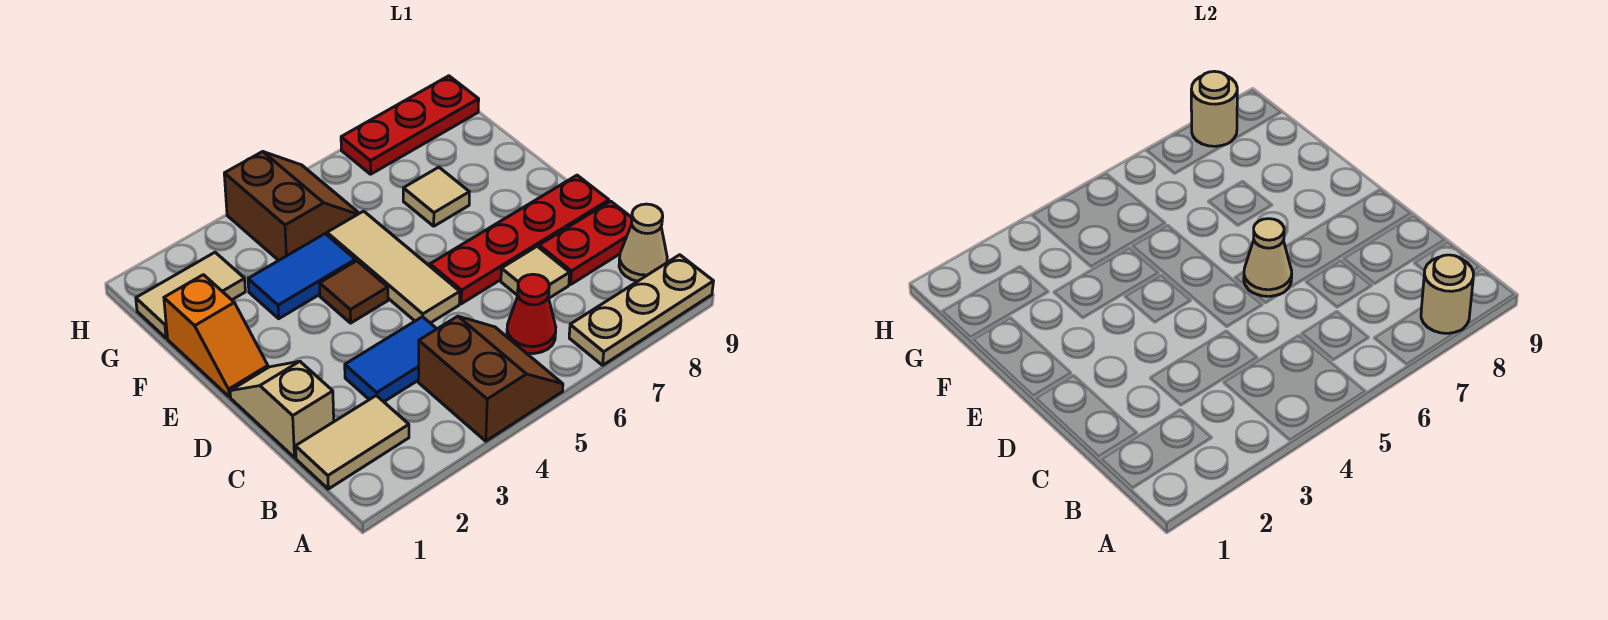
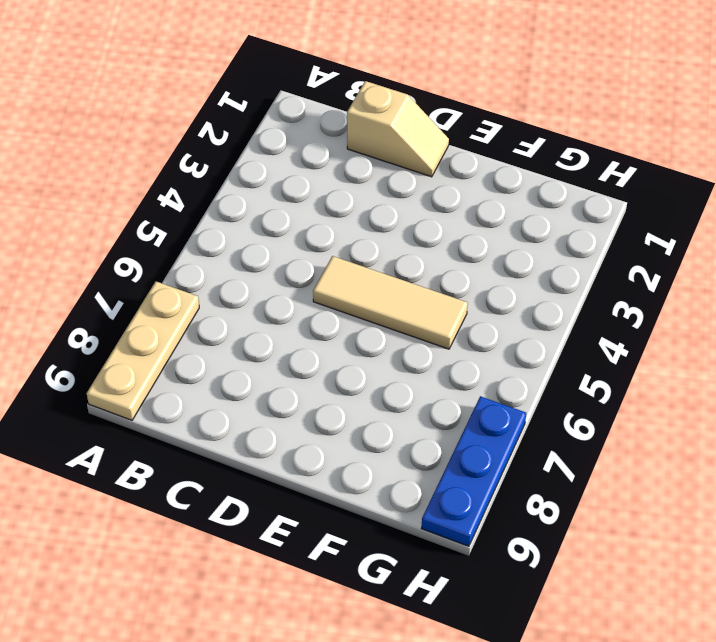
blue plate H7:H9 level 1 -> red plate H7:H9 level 1
none -> brown slope A4:B5 level 1 top 4
none -> tan tile B1:B2 level 1
none -> red cone B6 level 1

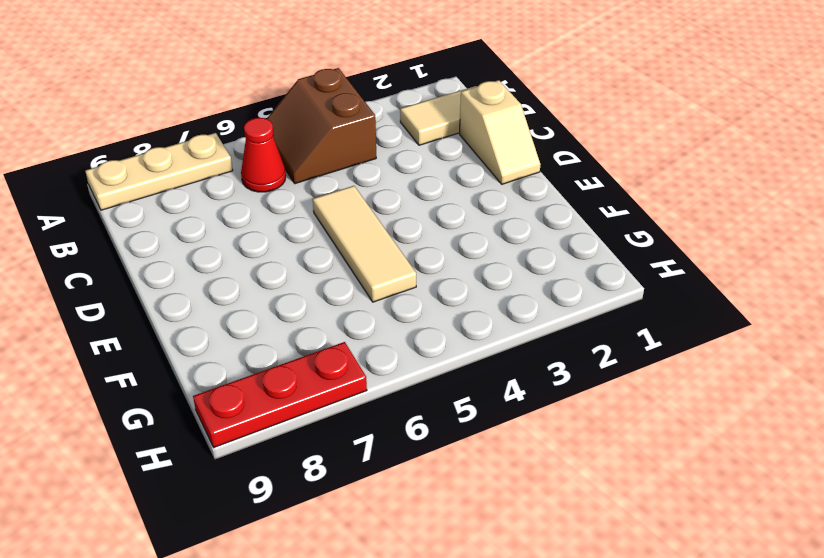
none -> tan cone B9 level 1
none -> blue tile C3:C4 level 1
none -> tan tile C7 level 1

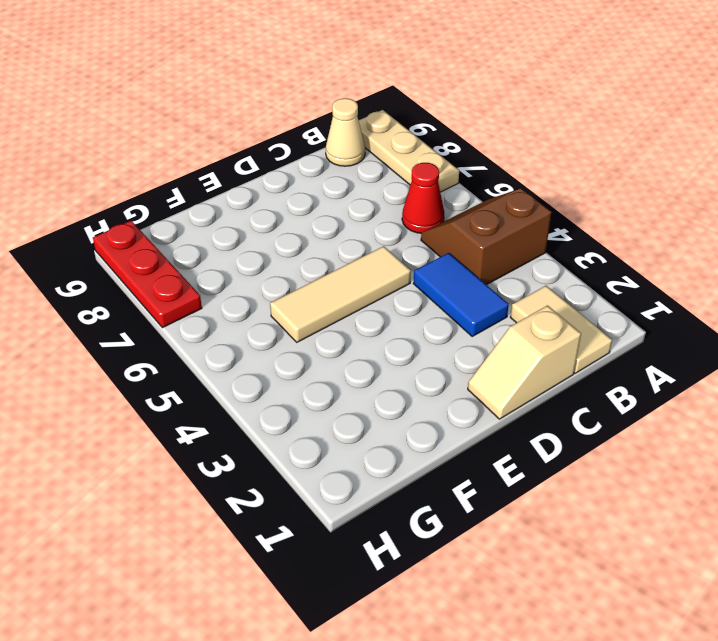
none -> tan tile C7 level 1
none -> red plate C8:C9 level 1
none -> red plate D6:D9 level 1

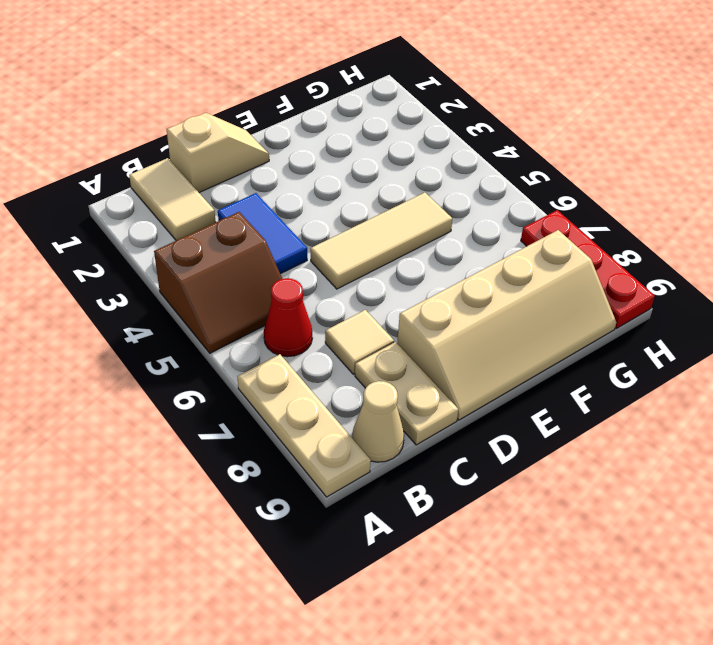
tan plate C8:C9 level 1 -> red plate C8:C9 level 1
tan slope D8:G9 level 1 top 8 -> red plate D6:D9 level 1
none -> orange slope E1:F1 level 1 top F
none -> brown tile E4 level 1
none -> blue tile F3:F4 level 1

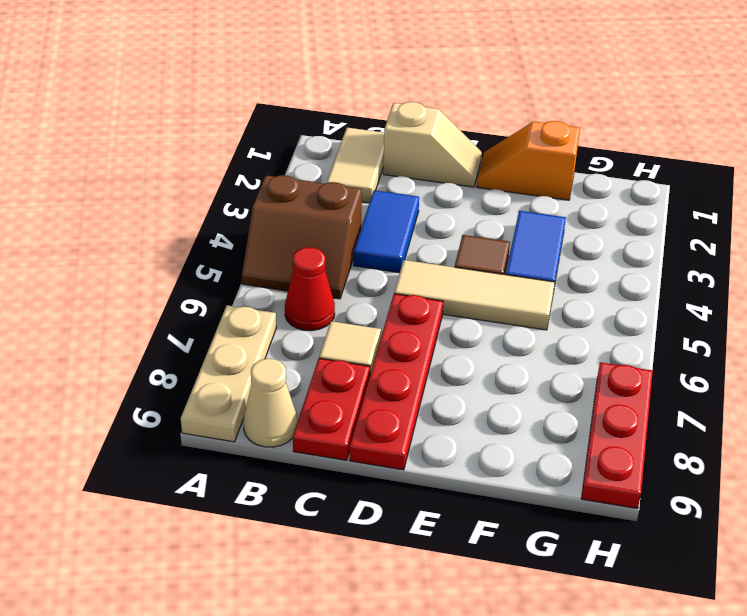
none -> tan tile F7 level 1
none -> tan tile G1:G2 level 1
none -> brown slope G4:H5 level 1 top 4

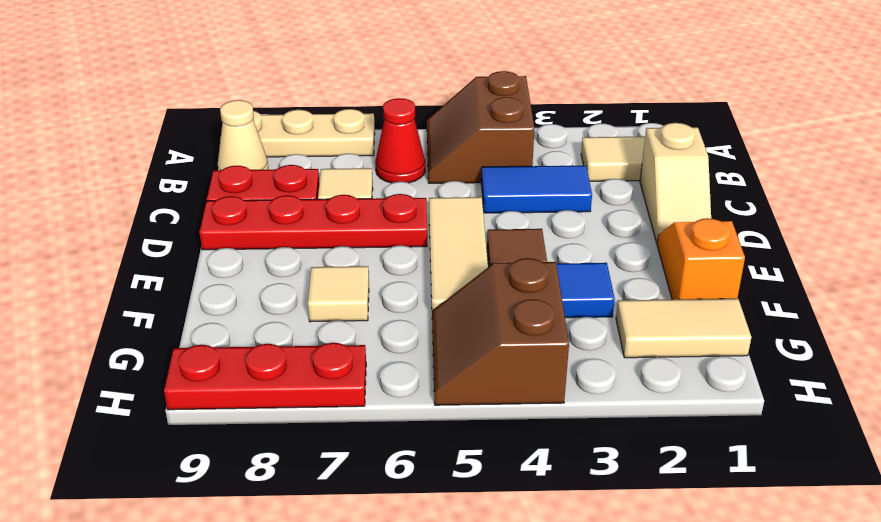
none -> tan round brick A8 level 2
none -> tan cone D6 level 2
none -> tan round brick H8 level 2

